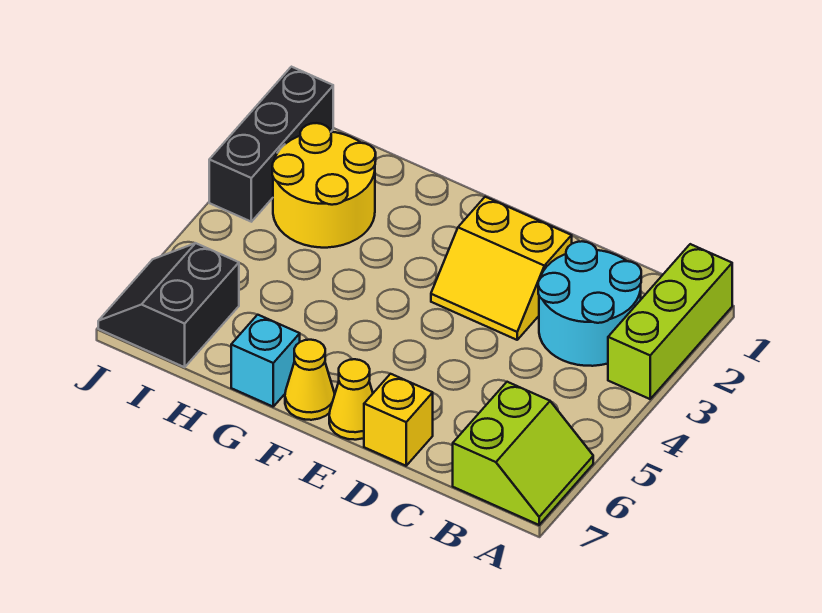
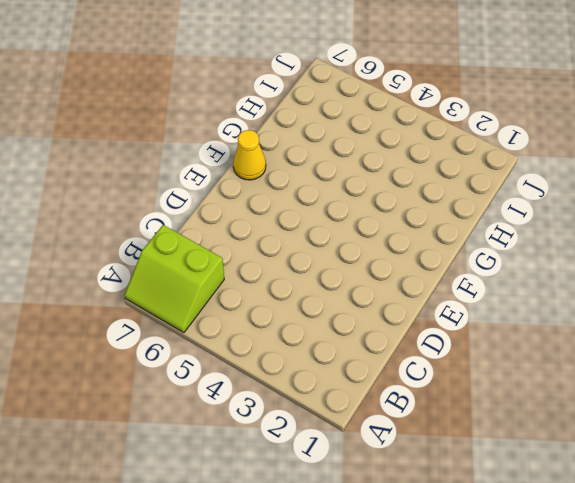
none -> lime brick A1:A3 level 1
none -> cyan round brick B2:C3 level 1

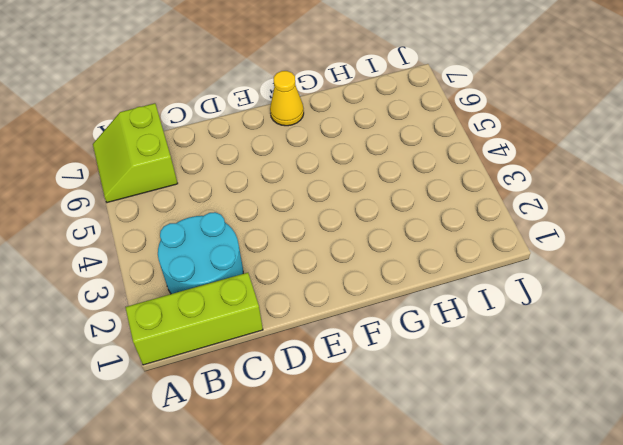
lime brick A1:C1 level 1 -> lime brick A1:A3 level 1
none -> yellow slope D2:E3 level 1 top 2
none -> yellow brick D7 level 1

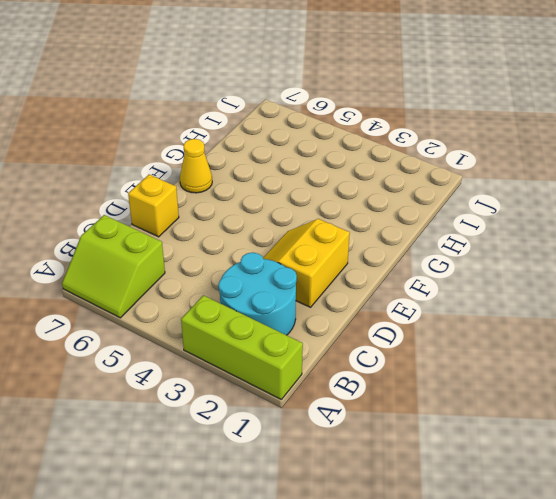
none -> yellow cone E7 level 1
none -> cyan brick G7 level 1

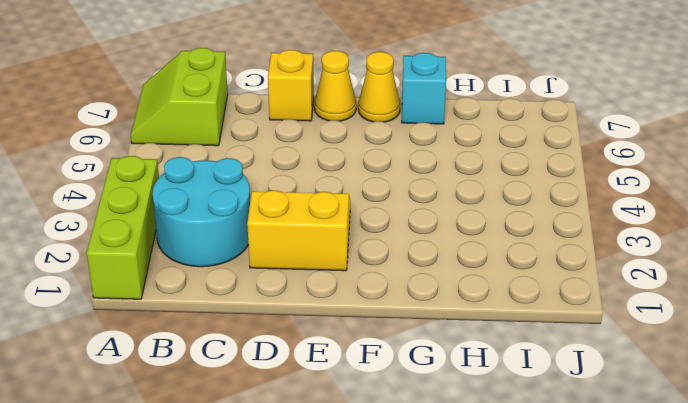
none -> yellow round brick H2:I3 level 1
none -> black slope I6:J7 level 1 top I

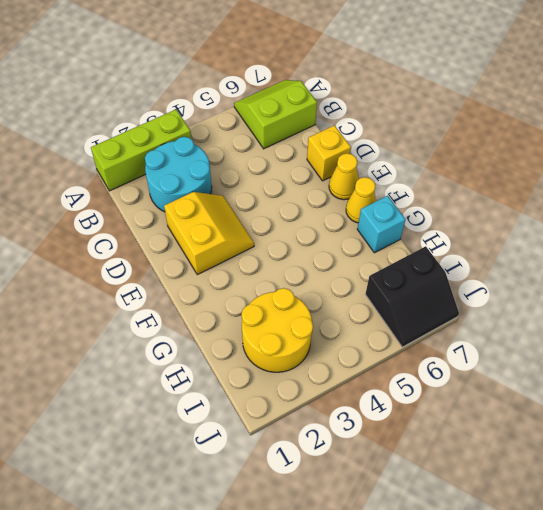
none -> black brick J1:J3 level 1

